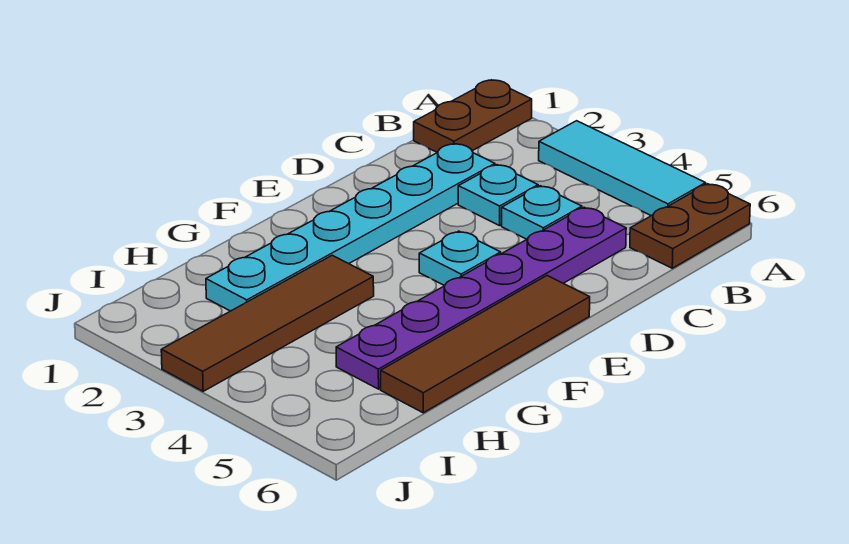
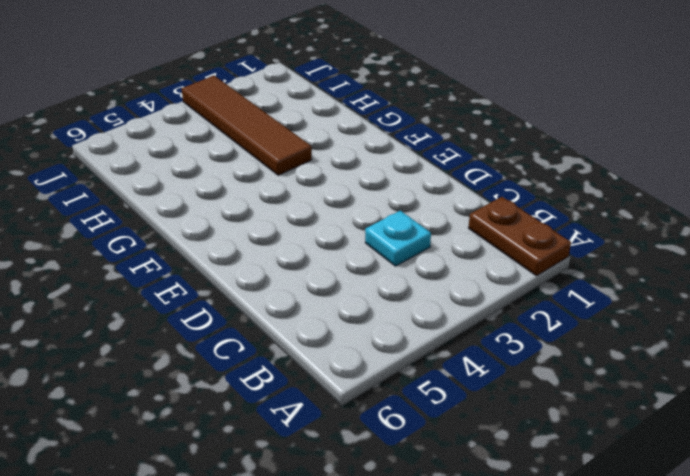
none -> cyan tile A3:A5 level 1
none -> brown plate A6:B6 level 1

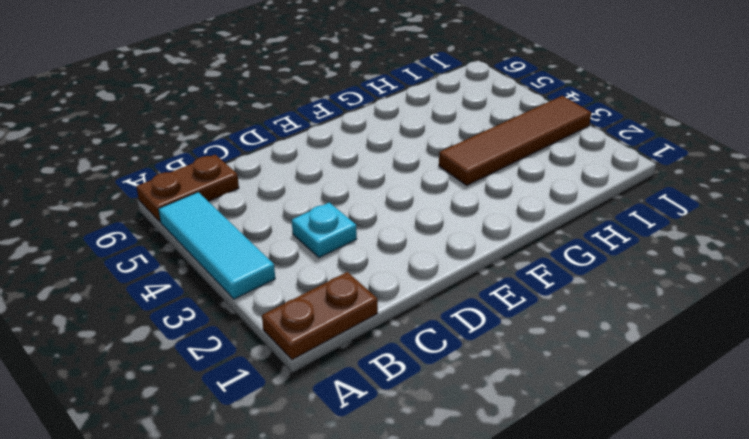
none -> cyan plate C2:H2 level 1
none -> cyan plate C4 level 1

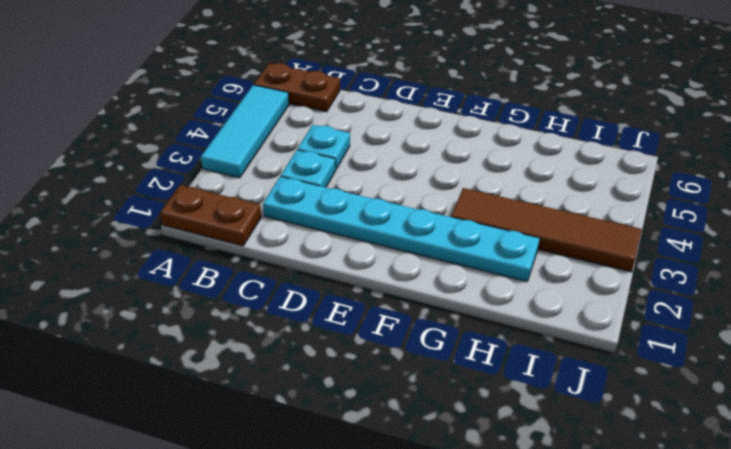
none -> purple plate C5:H5 level 1
none -> cyan plate E4 level 1

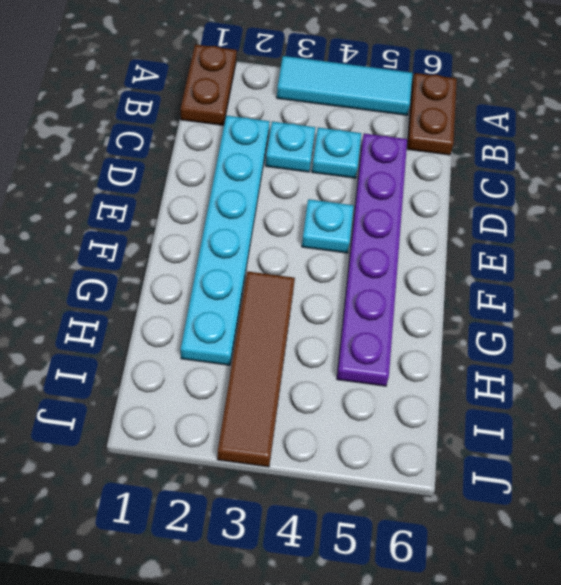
none -> brown tile E6:H6 level 1

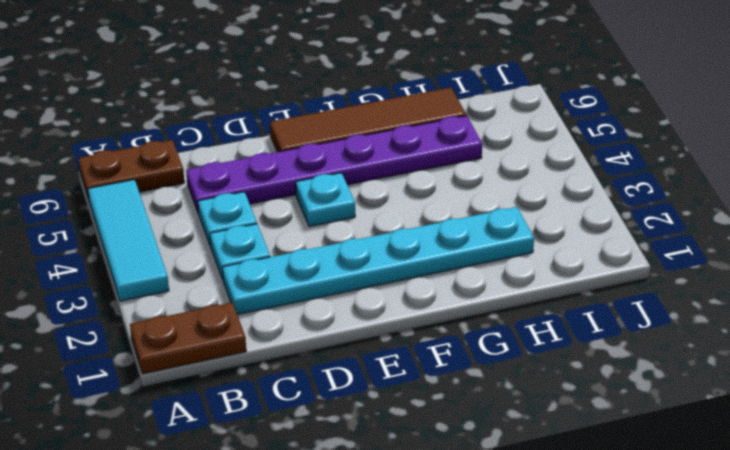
none -> brown tile G3:J3 level 1

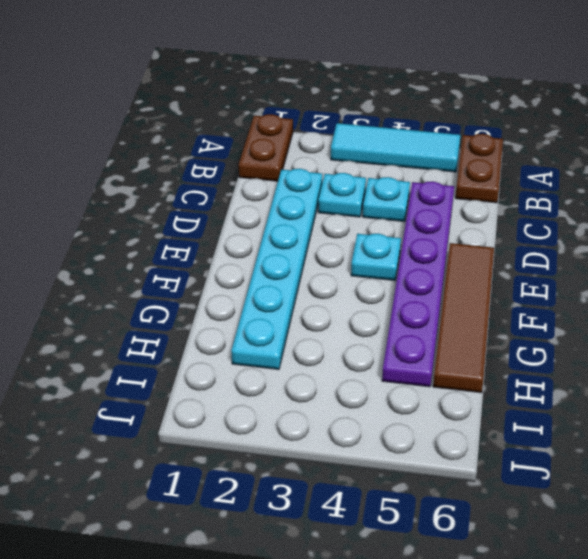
none -> brown tile G3:J3 level 1

